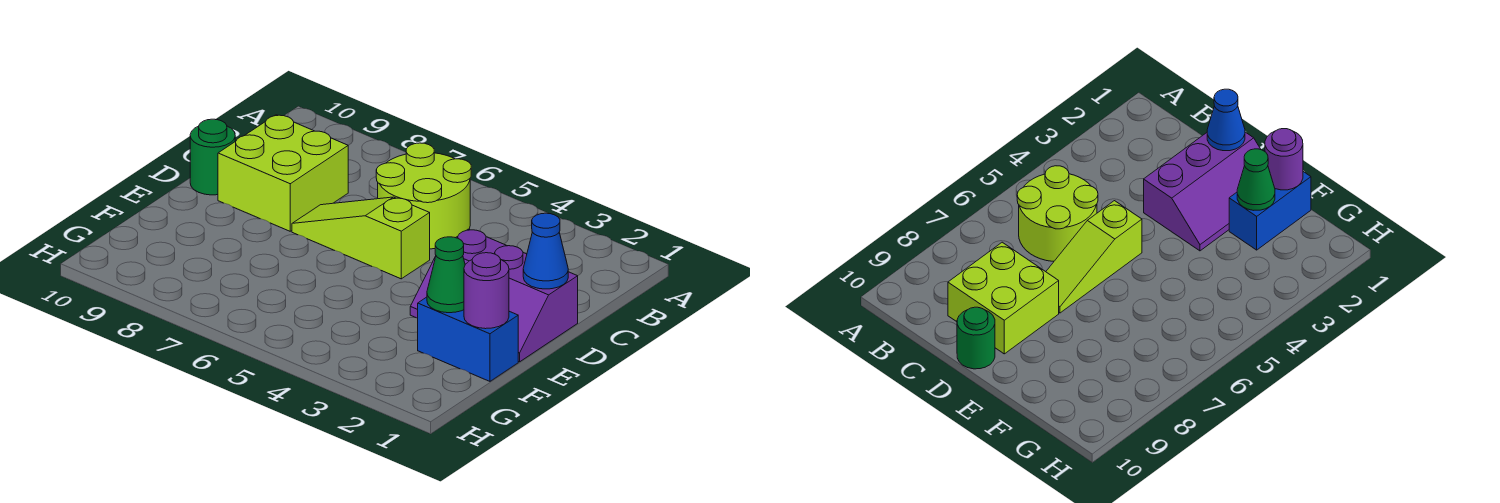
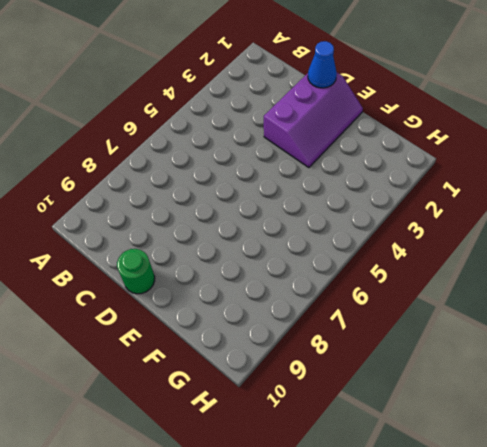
none -> lime round brick B5:C6 level 1
none -> lime brick C8:D9 level 1

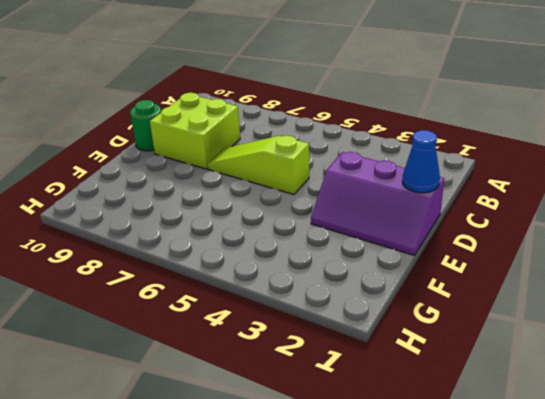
none -> lime round brick B5:C6 level 1
none -> blue brick F1:F2 level 1

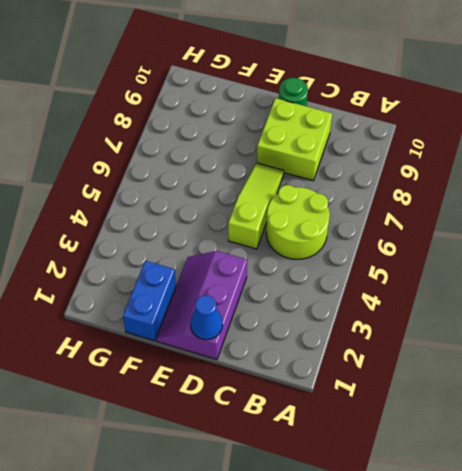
none -> purple round brick F1 level 2
none -> green cone F2 level 2

